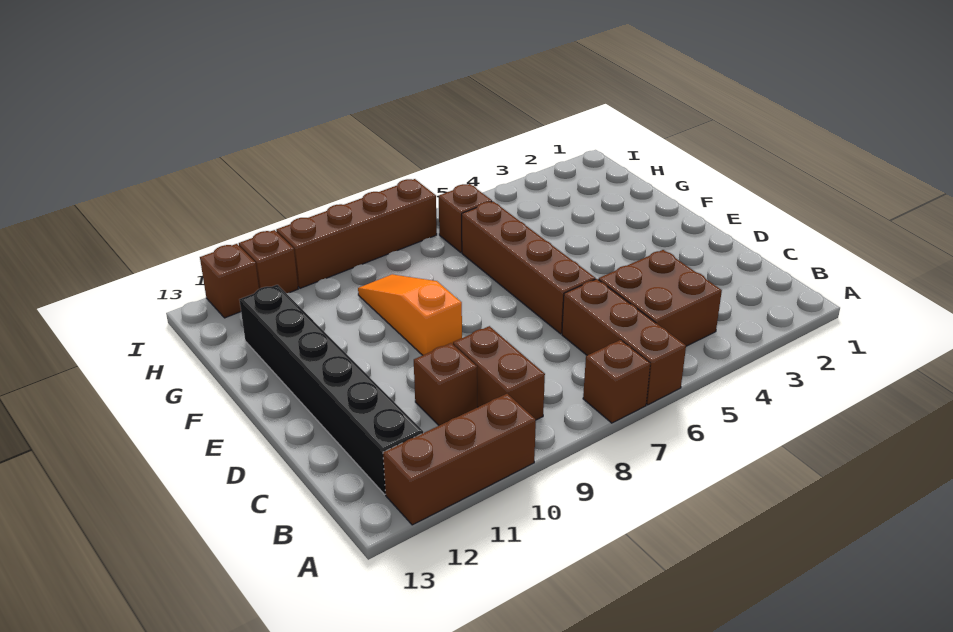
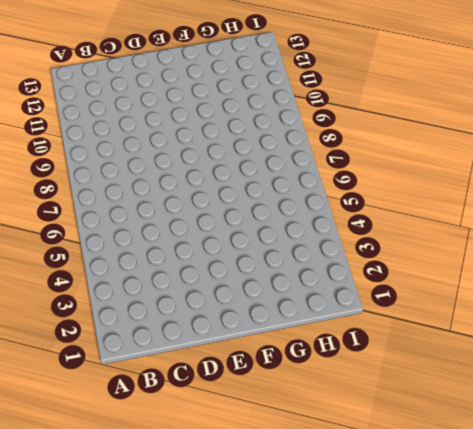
none -> brown brick A6:C6 level 1
none -> brown brick A7 level 1
none -> brown brick A10:A12 level 1

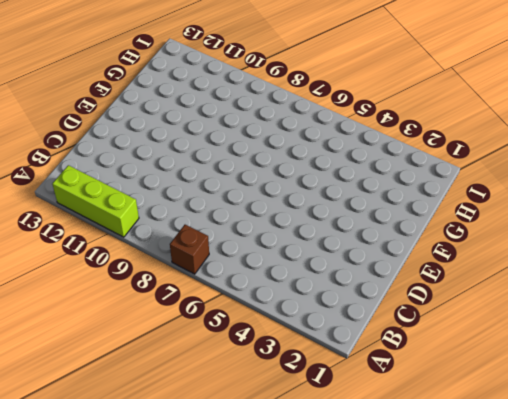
lime brick A10:A12 level 1 -> brown brick A10:A12 level 1
none -> brown brick A6:C6 level 1
none -> brown brick B4:C5 level 1
none -> brown brick B9:C9 level 1

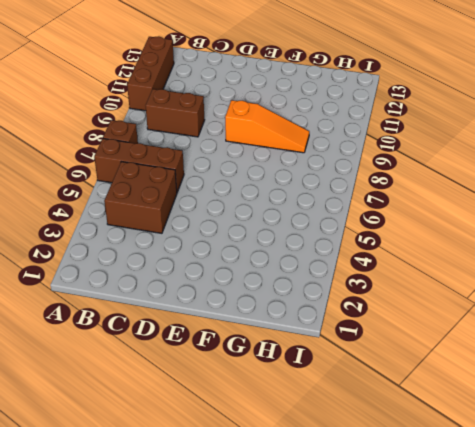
none -> black brick B12:G12 level 1
none -> brown brick C10 level 1
none -> brown brick D6:G6 level 1

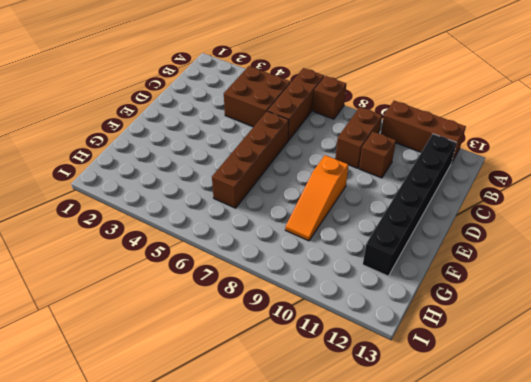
none -> brown brick H6 level 1
none -> brown brick I7:I10 level 1
none -> brown brick I11 level 1

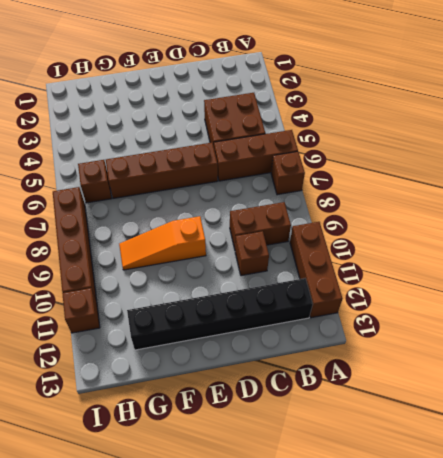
none -> brown brick I12 level 1

